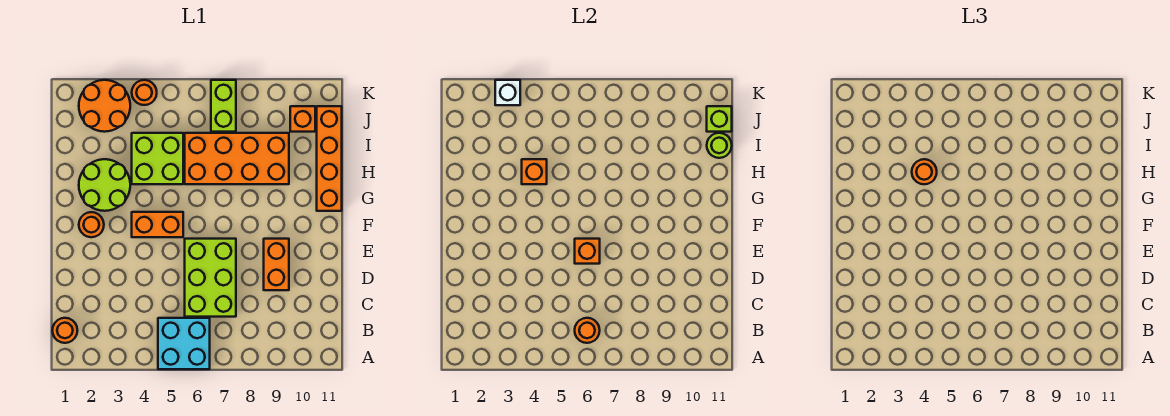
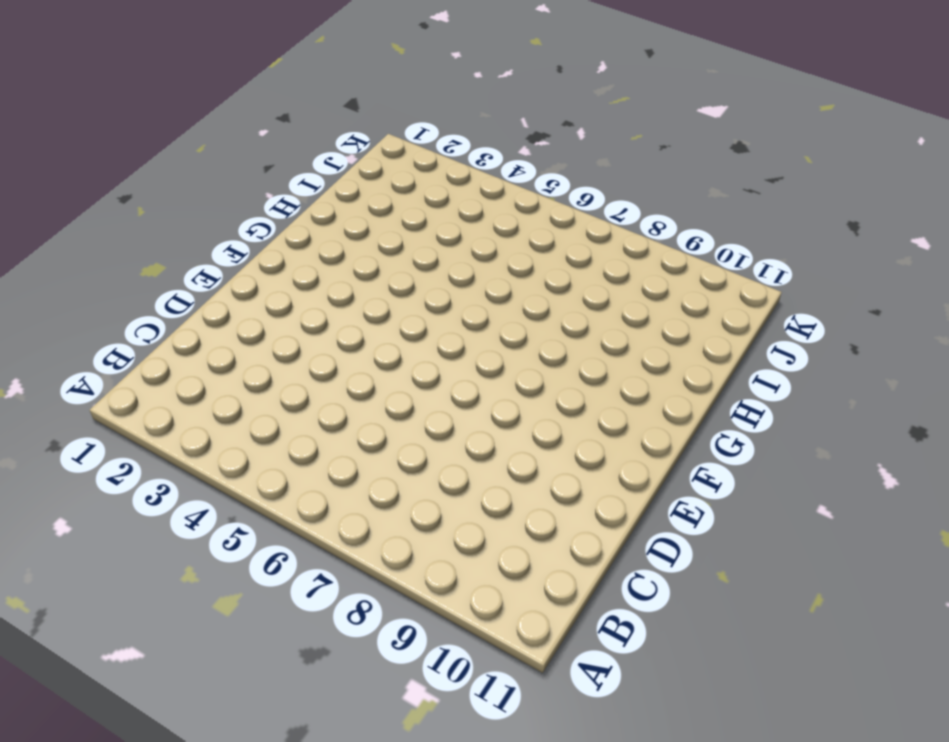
none -> cyan brick A5:B6 level 1
none -> orange round brick B1 level 1
none -> lime brick C6:E7 level 1

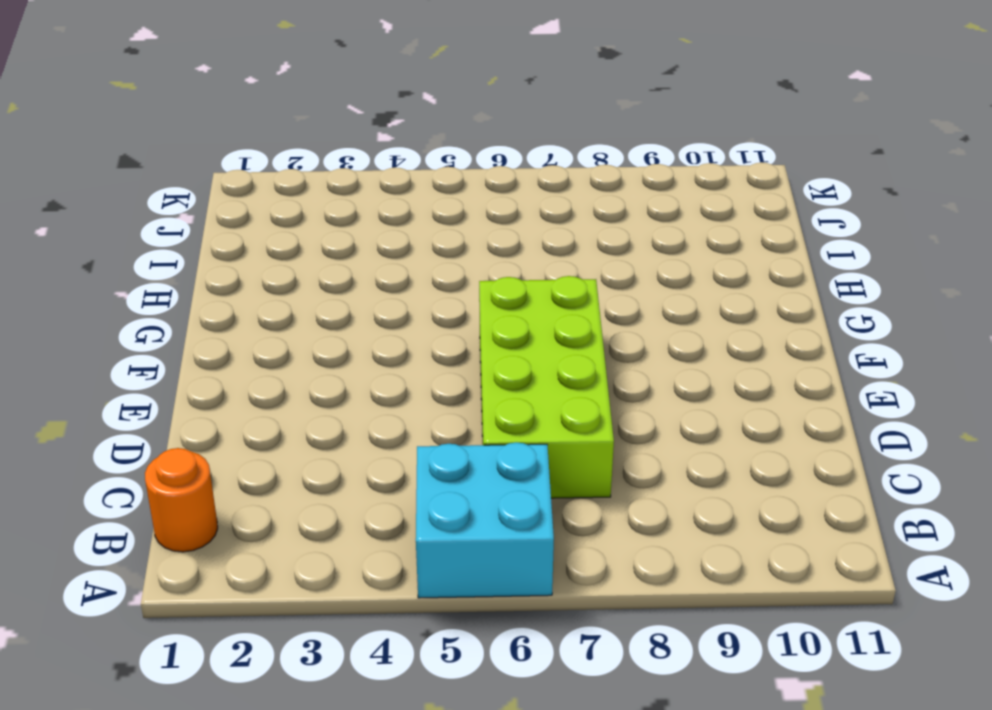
lime brick C6:F7 level 1 -> lime brick C6:E7 level 1
none -> orange brick D9:E9 level 1
none -> orange round brick F2 level 1
none -> orange brick F4:F5 level 1

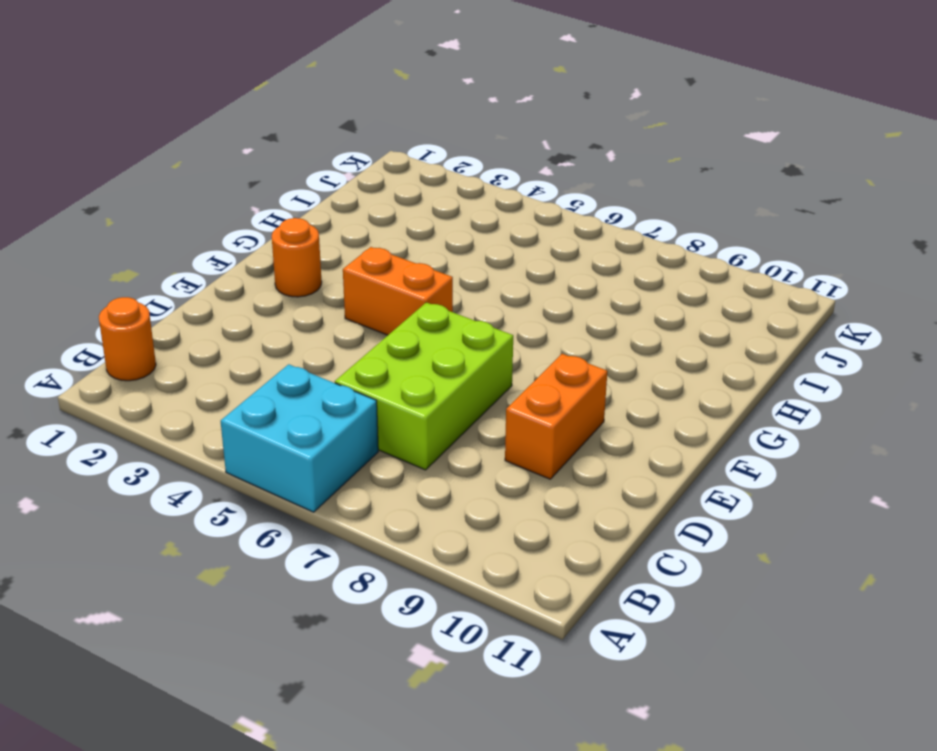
none -> lime round brick G2:H3 level 1
none -> orange brick G11:J11 level 1
none -> lime brick H4:I5 level 1

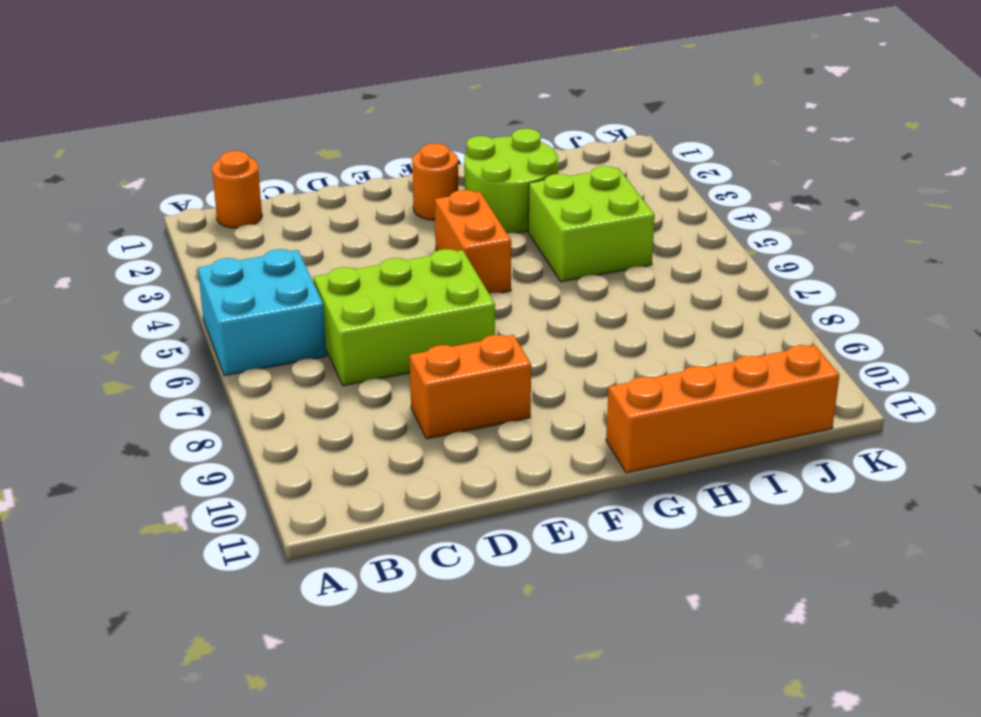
none -> orange brick H6:I9 level 1
none -> orange round brick J2:K3 level 1
none -> lime brick J7:K7 level 1

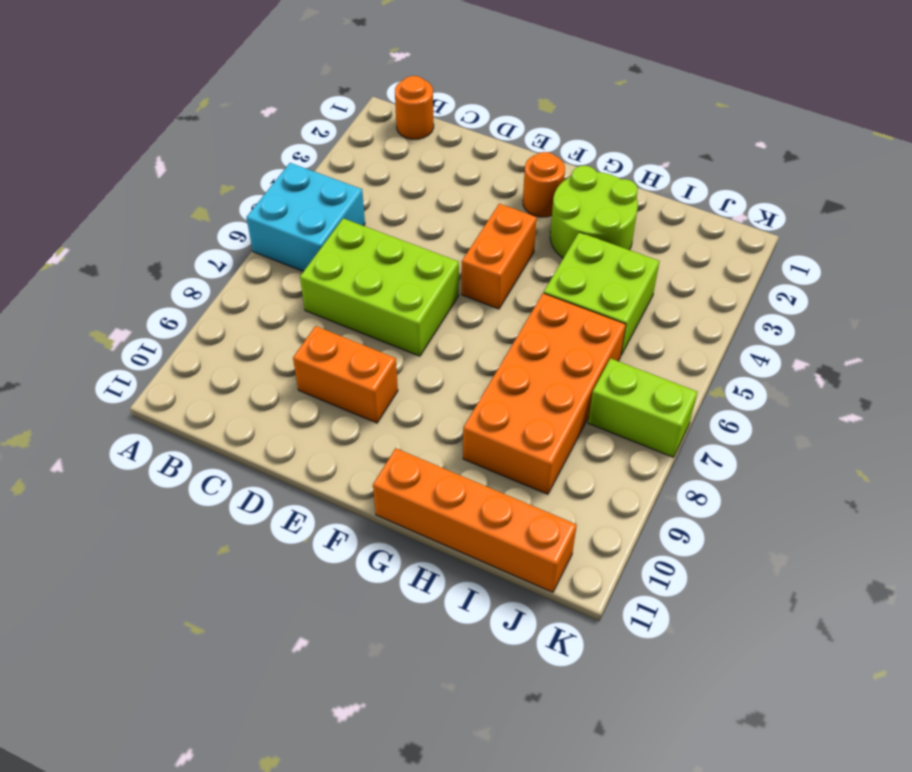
none -> orange round brick J2:K3 level 1
none -> orange brick J10 level 1
none -> orange round brick K4 level 1

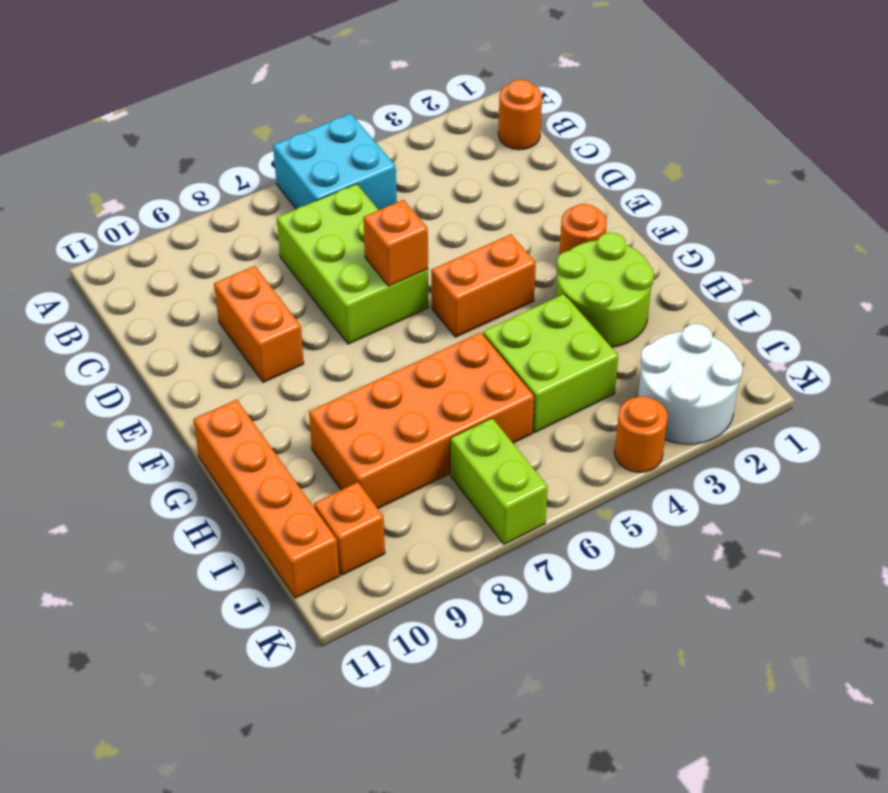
white round brick J2:K3 level 1 -> orange round brick J2:K3 level 1
none -> orange round brick B6 level 2
none -> orange brick H4 level 2
none -> lime round brick I11 level 2

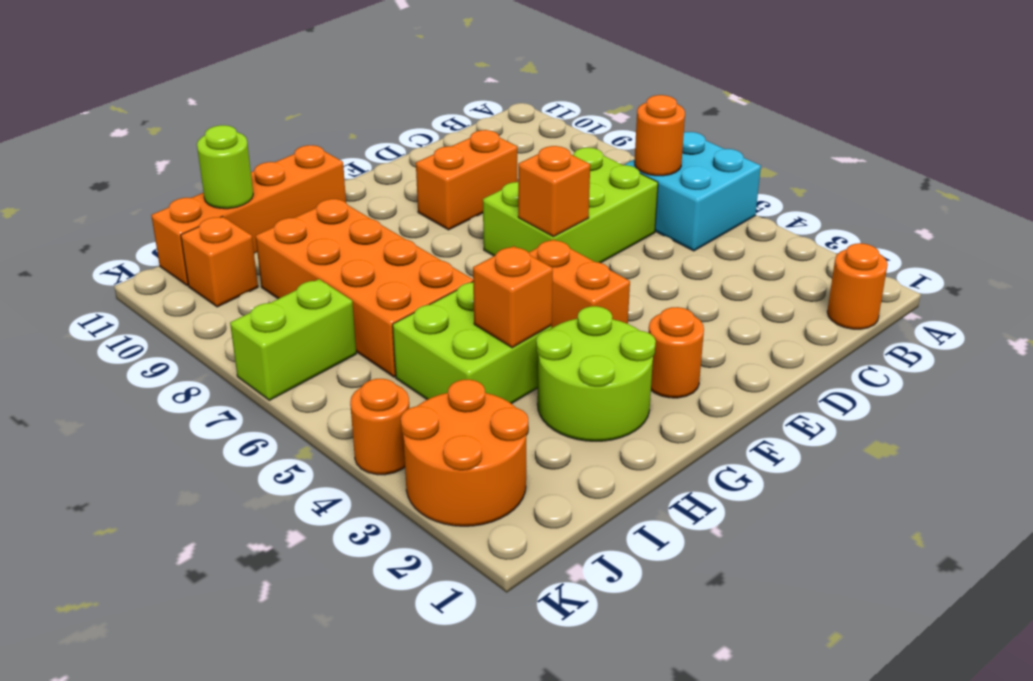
none -> lime brick J11 level 2
none -> white brick K3 level 2
none -> orange round brick H4 level 3

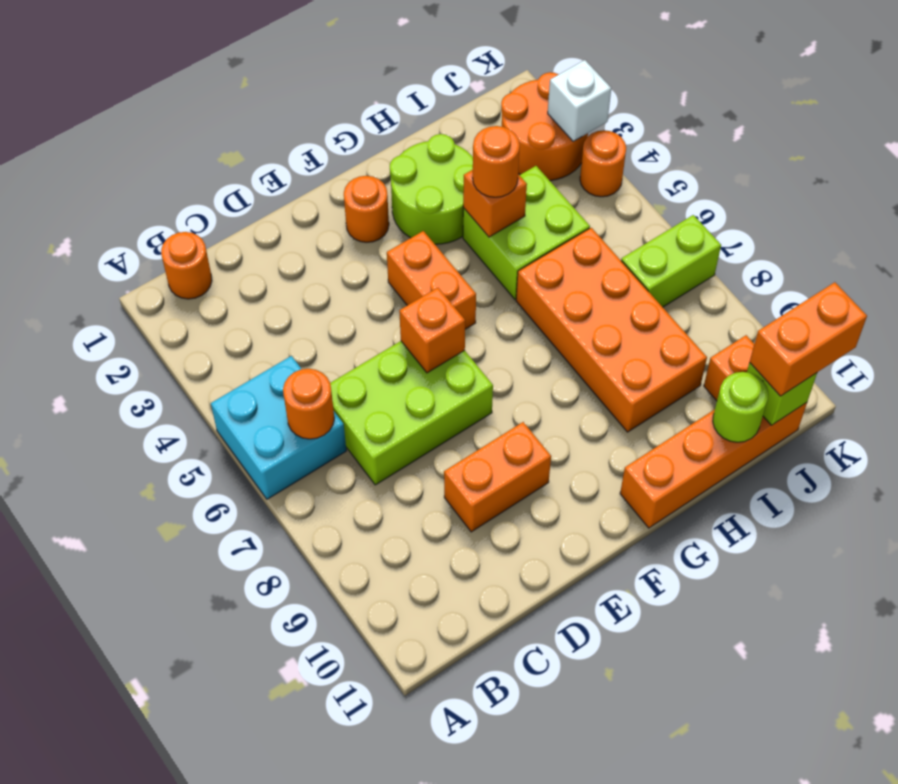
orange brick J11:K11 level 3 -> none

